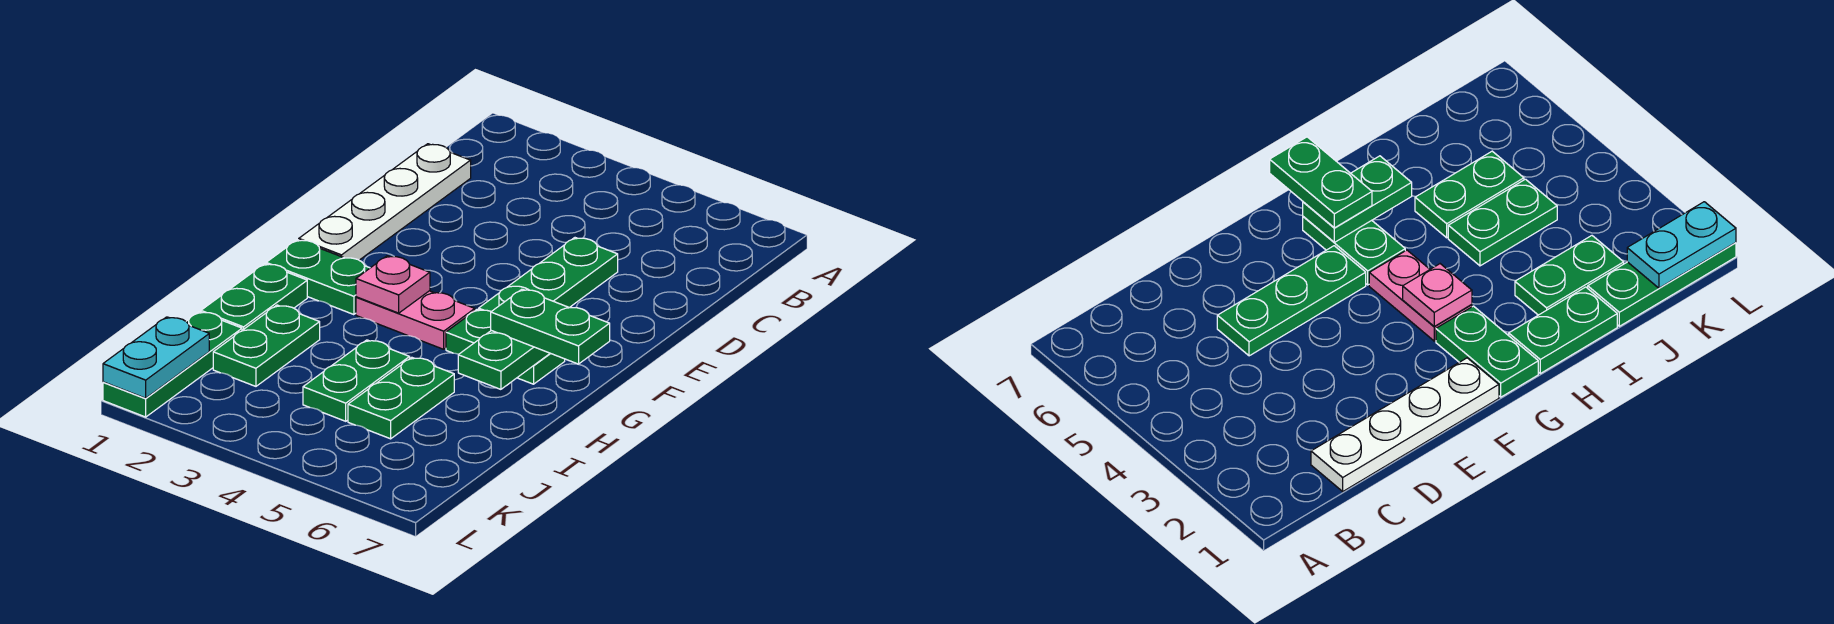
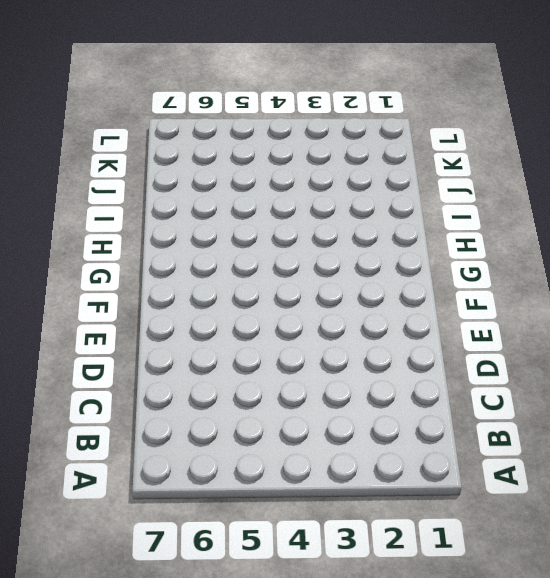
none -> white plate C1:F1 level 1
none -> green plate D5:F5 level 1
none -> green plate G1:G2 level 1

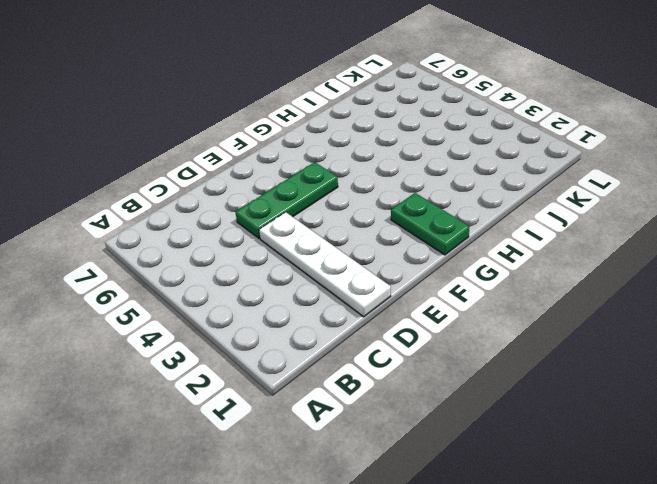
white plate D1:D4 level 1 -> white plate C1:F1 level 1
none -> pink plate G3:G4 level 1
none -> green plate G5:G6 level 1
none -> green plate H1:I1 level 1

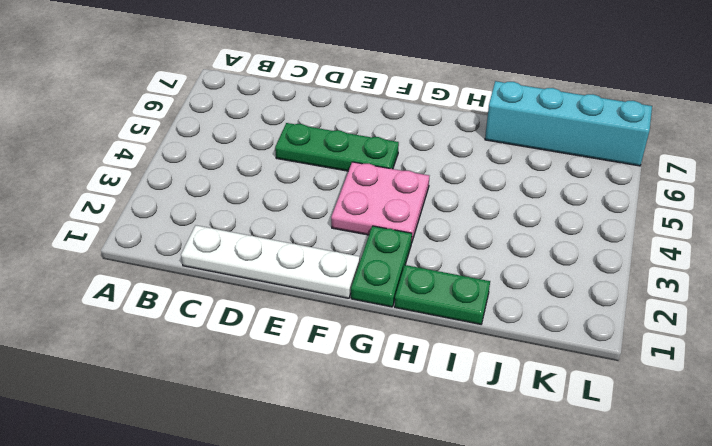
pink plate F3:G4 level 1 -> pink plate G3:G4 level 1
cyan brick I7:L7 level 1 -> none
none -> green plate G5:G6 level 1
none -> green plate I2:J2 level 1
none -> green plate I4:J4 level 1

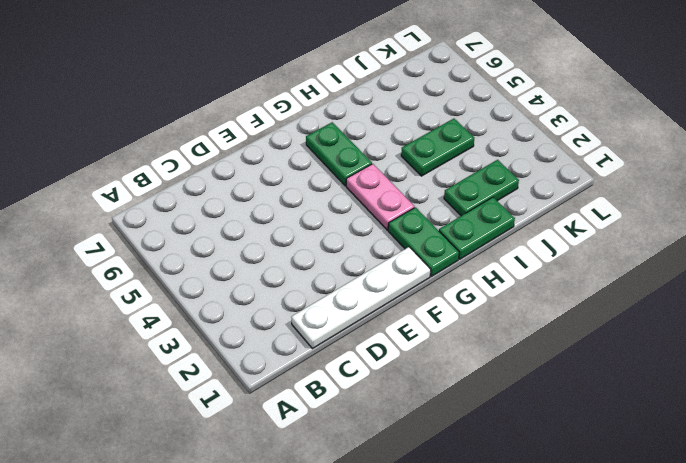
none -> green plate D5:F5 level 1
none -> green plate I5:J5 level 1
none -> green plate J1:L1 level 1

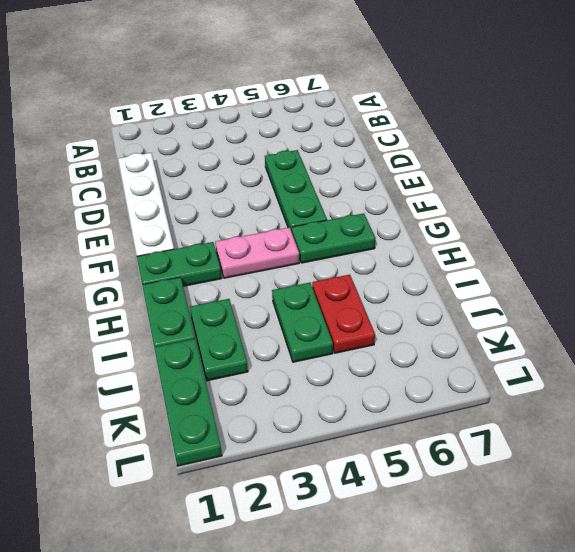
red plate I5:J5 level 1 -> green plate I5:J5 level 1
none -> pink plate G3 level 2
none -> green plate G6:H6 level 2
none -> cyan plate K1:L1 level 2

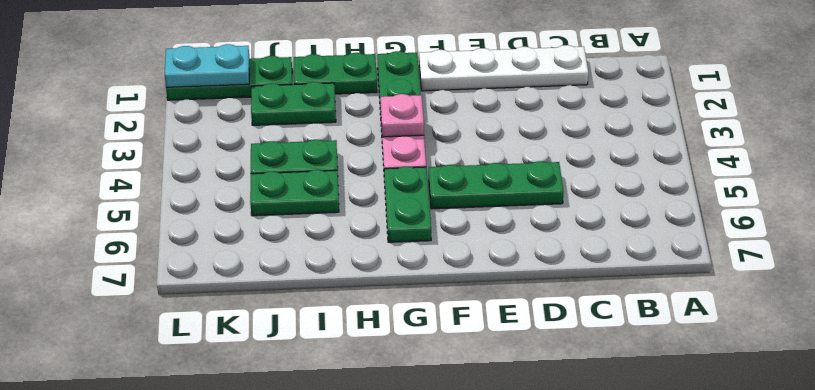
none -> green plate G6:H6 level 2
none -> green plate G6:G7 level 3

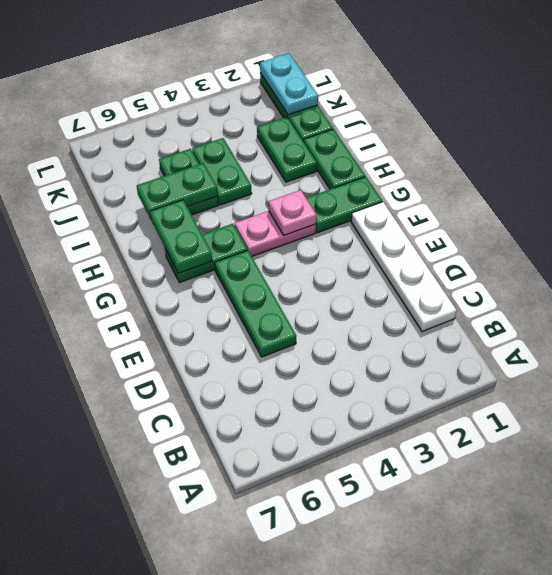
green plate I5:I6 level 2 -> green plate G6:G7 level 3

